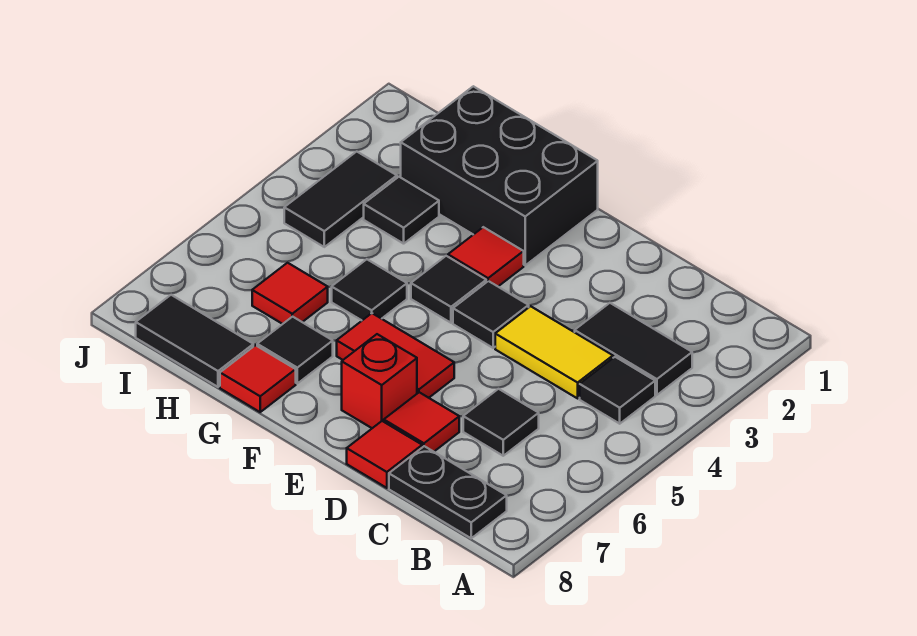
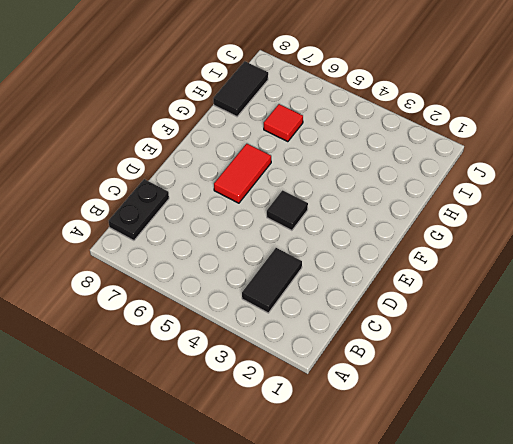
none -> black tile B4 level 1
none -> yellow tile C4:D4 level 1
none -> black tile C6 level 1

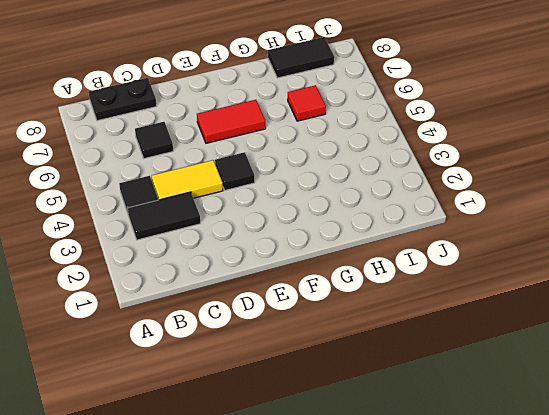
none -> red tile D7 level 1
none -> red tile D8 level 1
none -> red brick E7 level 1

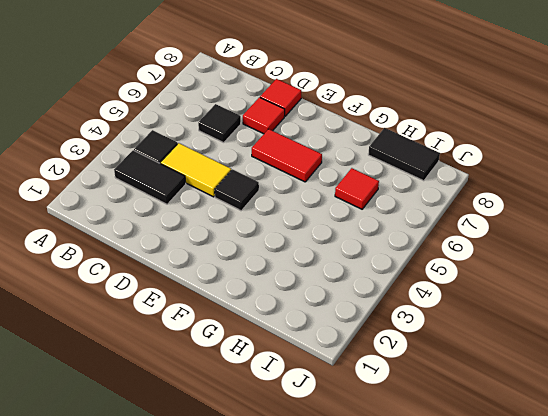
none -> black plate B8:C8 level 1
none -> red brick E7 level 1
none -> black brick F1:H2 level 1

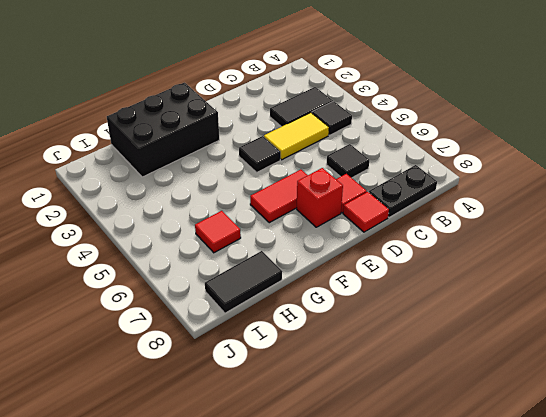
none -> red tile F3 level 1
none -> black tile F4 level 1
none -> black tile G5 level 1

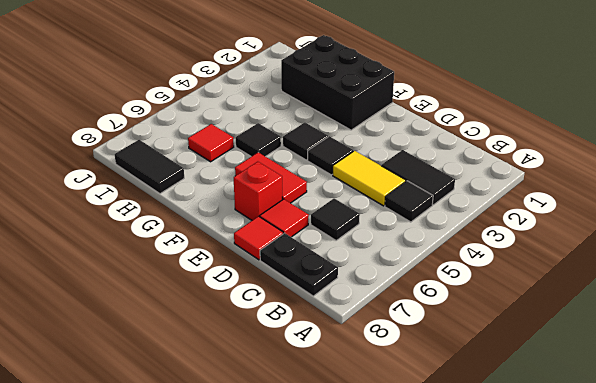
none -> red tile F3 level 1
none -> black tile G7 level 1
none -> red tile G8 level 1

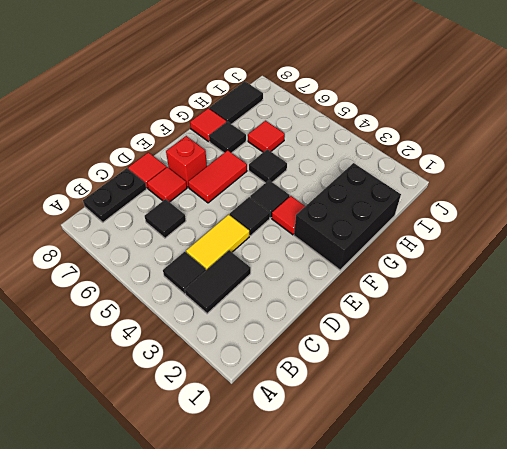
none -> black tile H3 level 1
none -> black tile I3:I4 level 1

